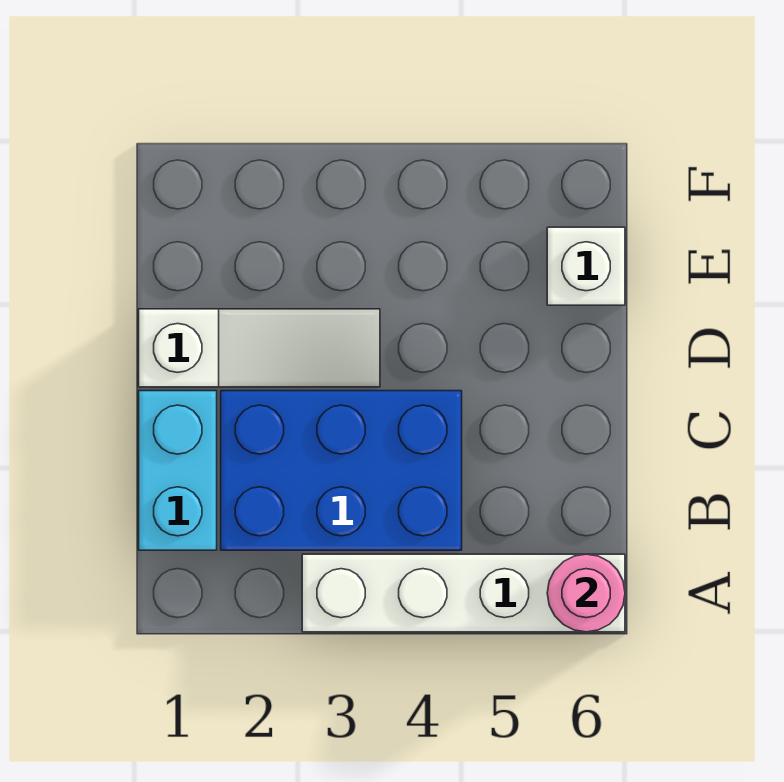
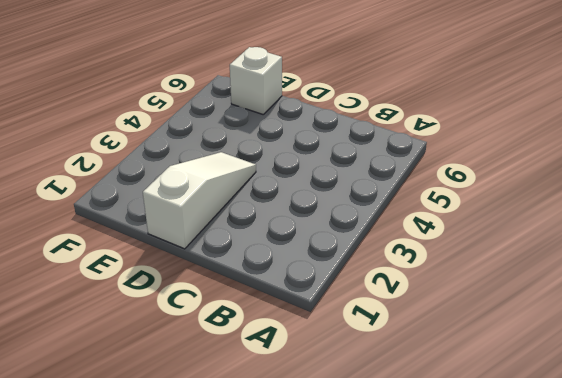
none -> white brick A3:A6 level 1
none -> cyan brick B1:C1 level 1

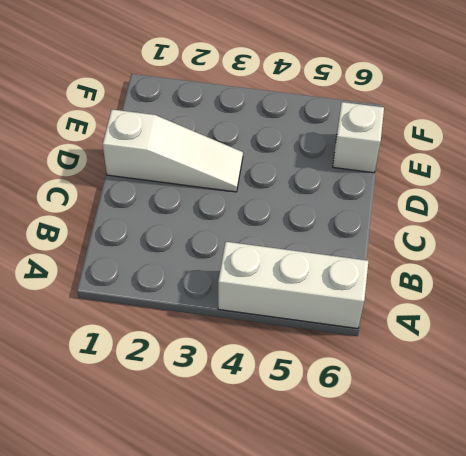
white brick A4:A6 level 1 -> white brick A3:A6 level 1
none -> cyan brick B1:C1 level 1
none -> blue brick B2:C4 level 1

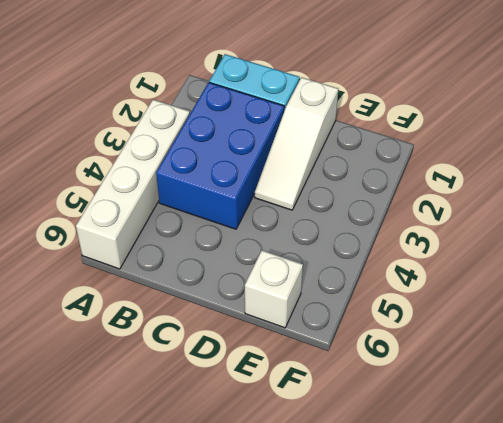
none -> pink round brick A6 level 2

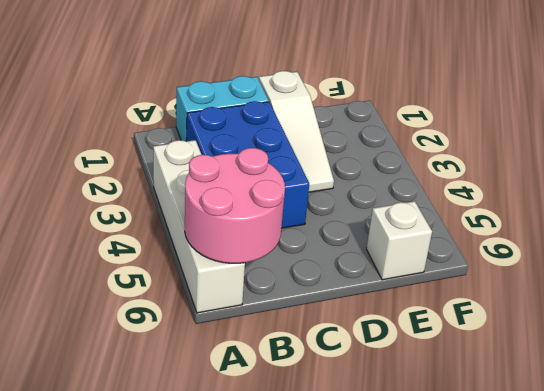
pink round brick A5:B6 level 2 -> pink round brick A6 level 2

